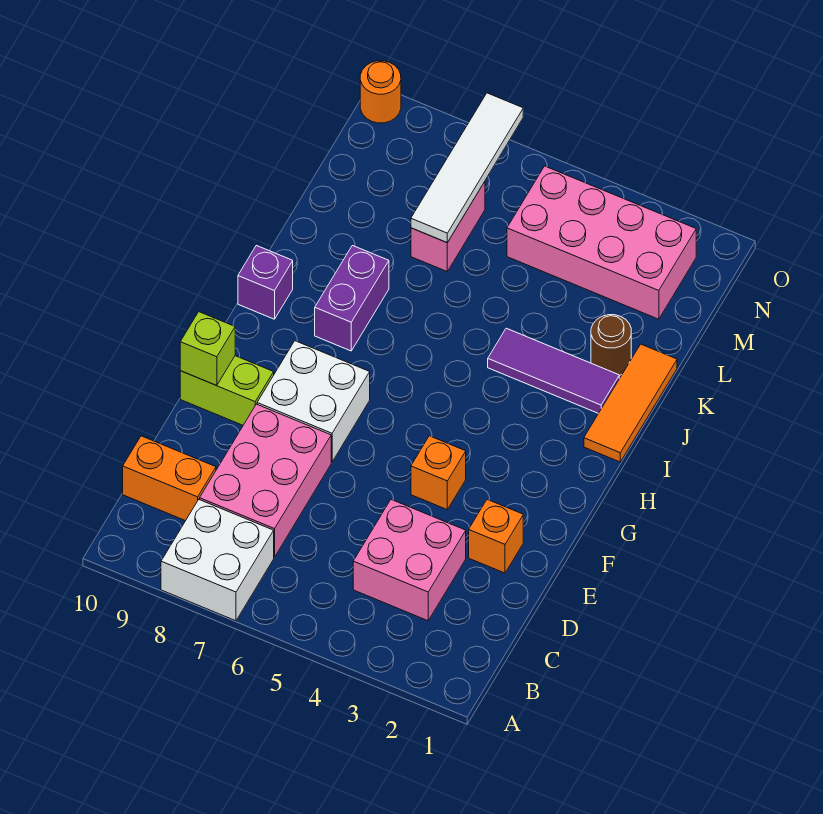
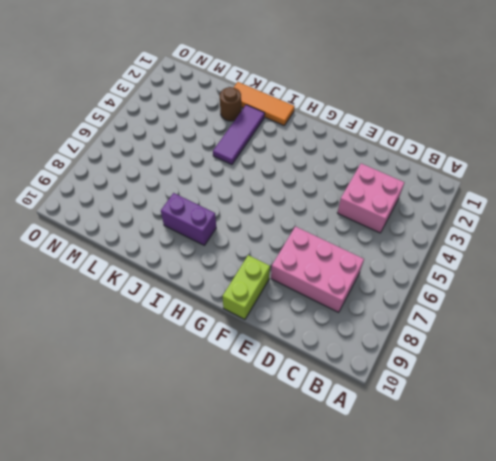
none -> white brick A7:B8 level 1
none -> orange brick C9:C10 level 1
none -> orange brick E2 level 1

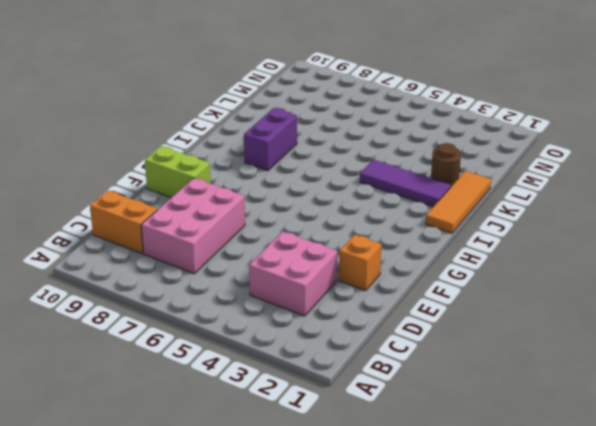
none -> white brick A7:B8 level 1
none -> orange brick F4 level 1
none -> white brick F7:G8 level 1

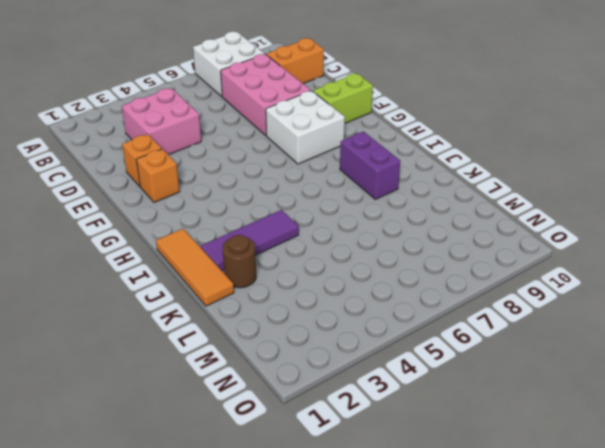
orange brick F2 level 1 -> orange brick F4 level 1
none -> purple brick I10 level 1
none -> pink brick L7:M7 level 1
none -> pink brick M2:N5 level 1

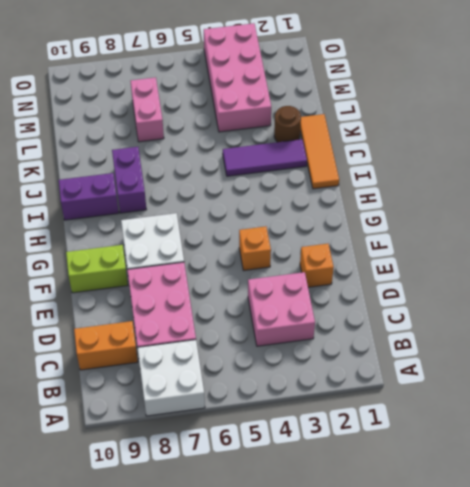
purple brick I9:I10 level 1 -> purple brick I10 level 1
pink brick L3:O4 level 1 -> pink brick M2:N5 level 1
none -> orange round brick O10 level 1
none -> lime brick F10 level 2
none -> white tile L7:O7 level 2

